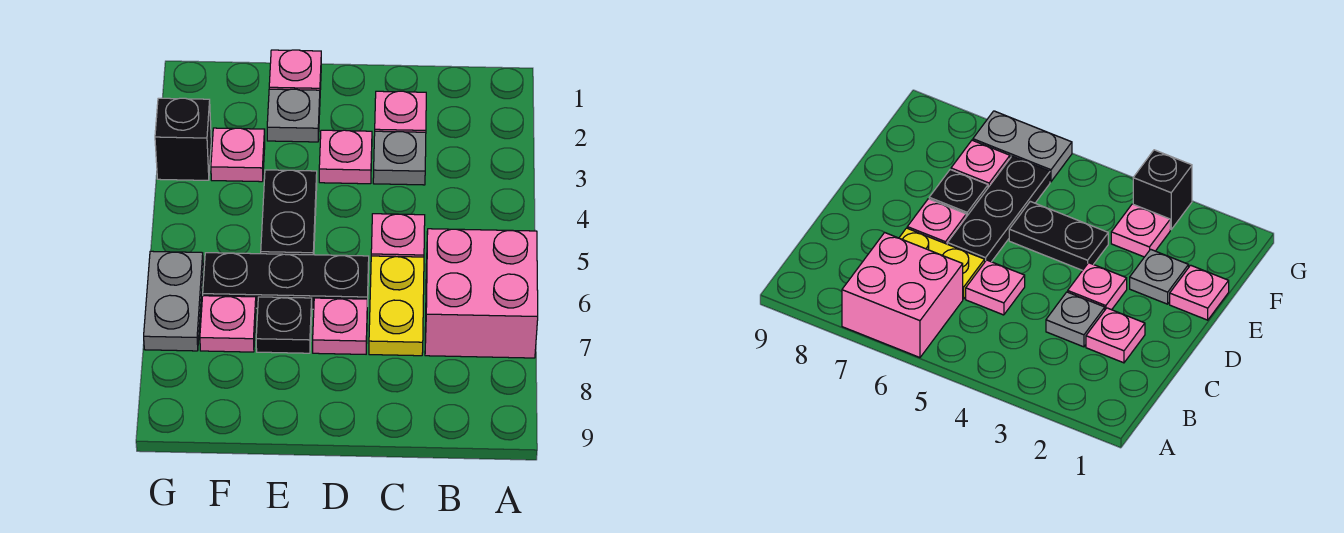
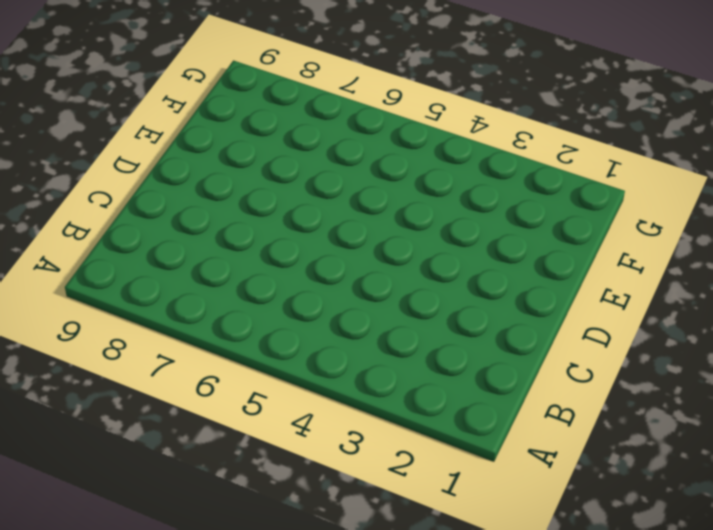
none -> pink brick A6:B7 level 1
none -> pink plate C2 level 1
none -> grey plate C3 level 1

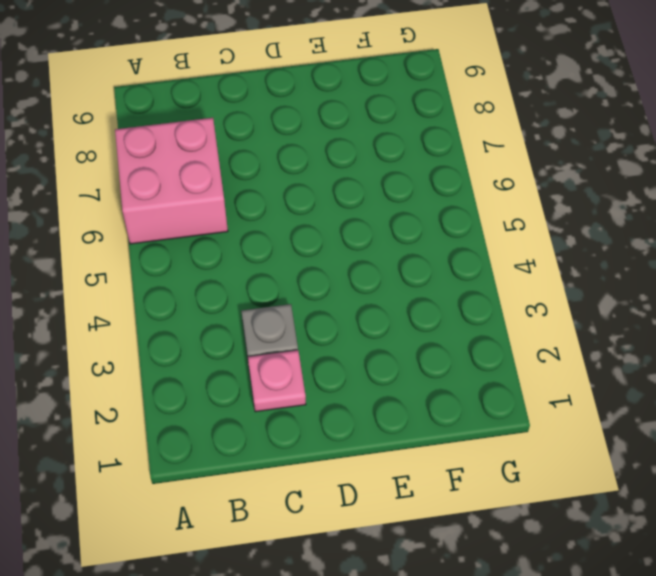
none -> pink plate C5 level 1
none -> yellow plate C6:C7 level 1
none -> pink plate D3 level 1

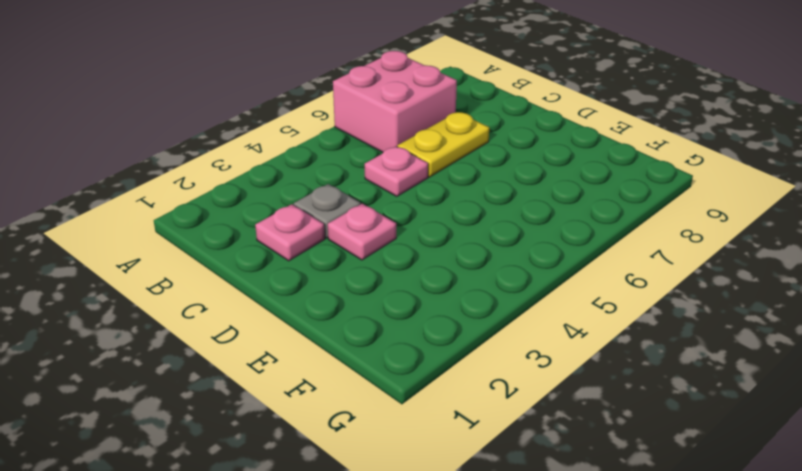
none -> black plate D6:F6 level 1
none -> pink plate D7 level 1
none -> pink plate E1 level 1

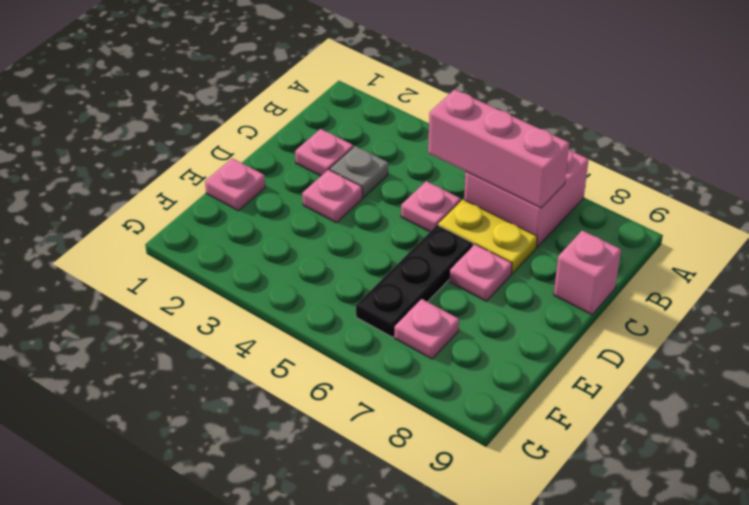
pink brick B5:B7 level 2 -> none
pink brick C9 level 1 -> none
none -> grey plate E2 level 1
none -> black plate E4:E5 level 1
none -> black plate E7 level 1

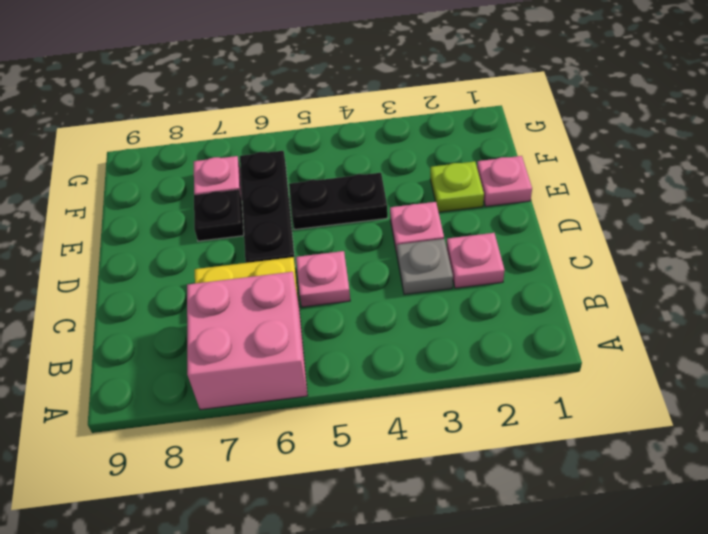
lime plate E2 level 1 -> grey plate E2 level 1
none -> pink plate D7 level 1
none -> pink plate F3 level 1
none -> black brick G3 level 1

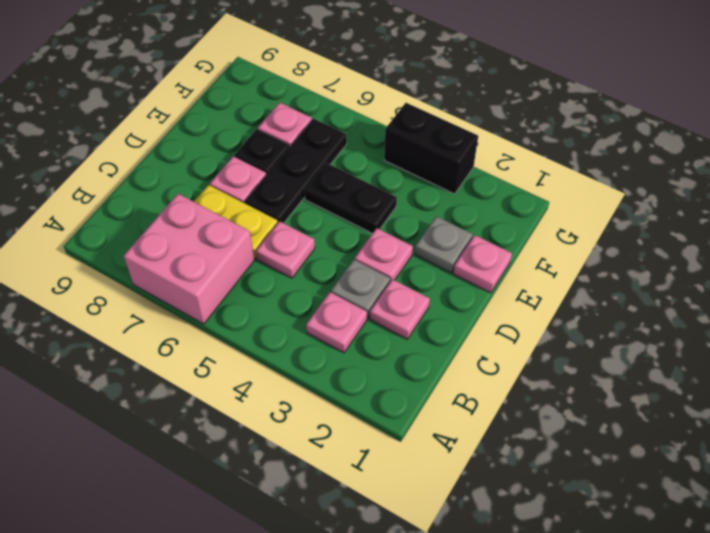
pink plate B3 level 1 -> pink plate F3 level 1
black brick G3:G4 level 1 -> black brick G3 level 1
none -> grey plate G6:G7 level 1

